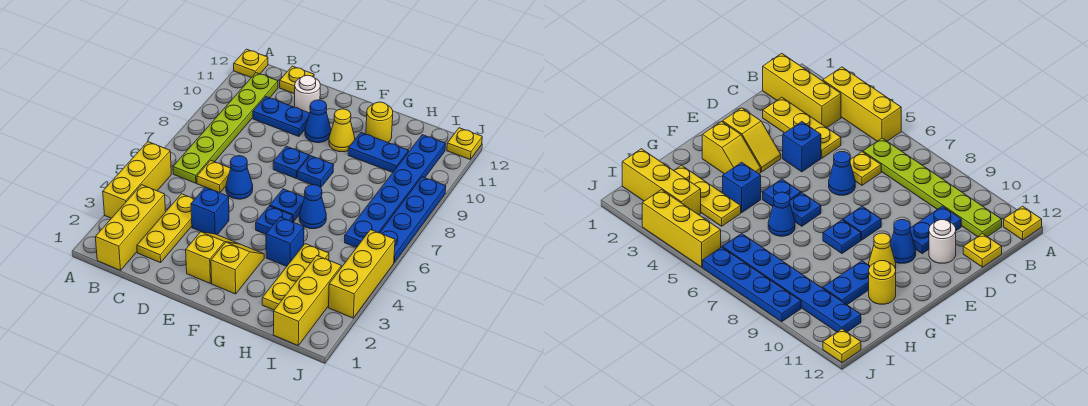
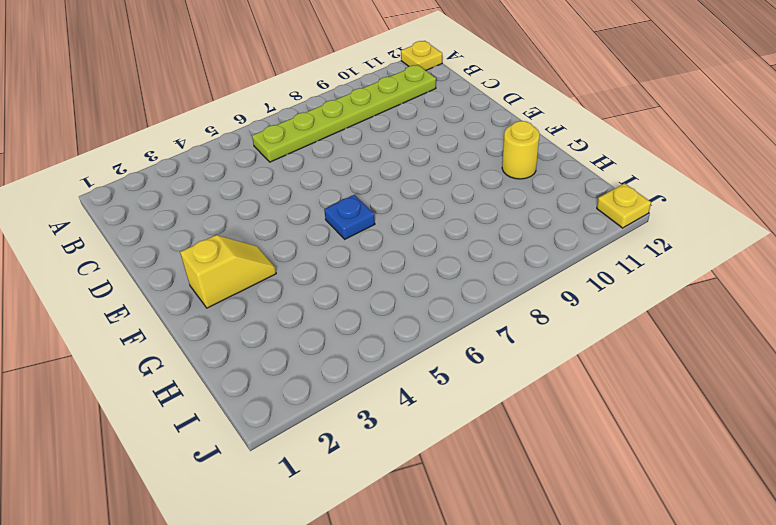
none -> yellow brick A3:A5 level 1
none -> yellow brick B1:B3 level 1
none -> yellow plate C2:C4 level 1

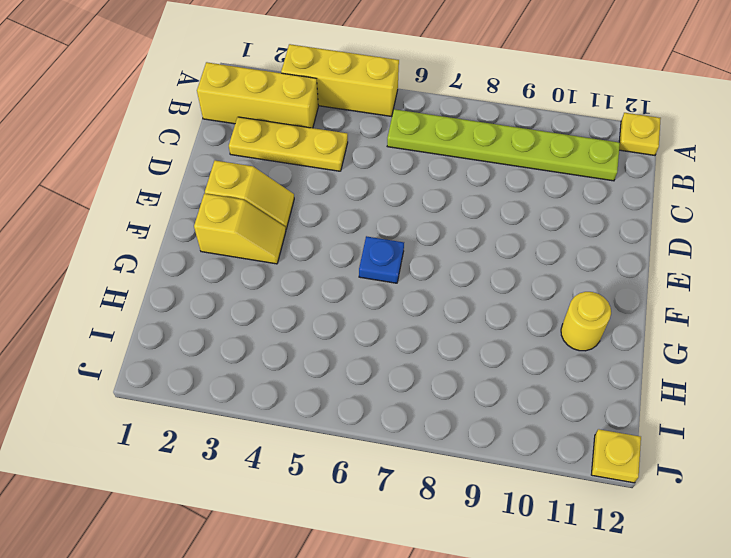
none -> yellow plate C6 level 1
none -> blue plate C10:D10 level 1
none -> yellow plate C12 level 1

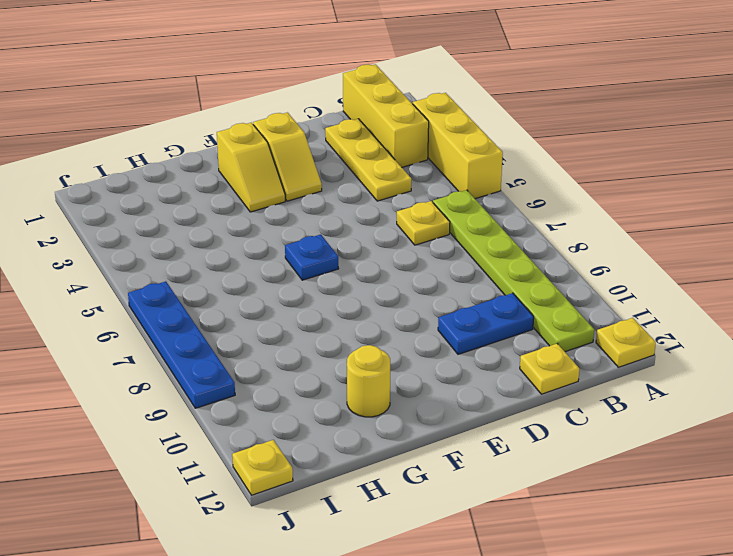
none -> blue brick D4 level 1
none -> blue cone D6 level 1
none -> white round brick D11 level 1

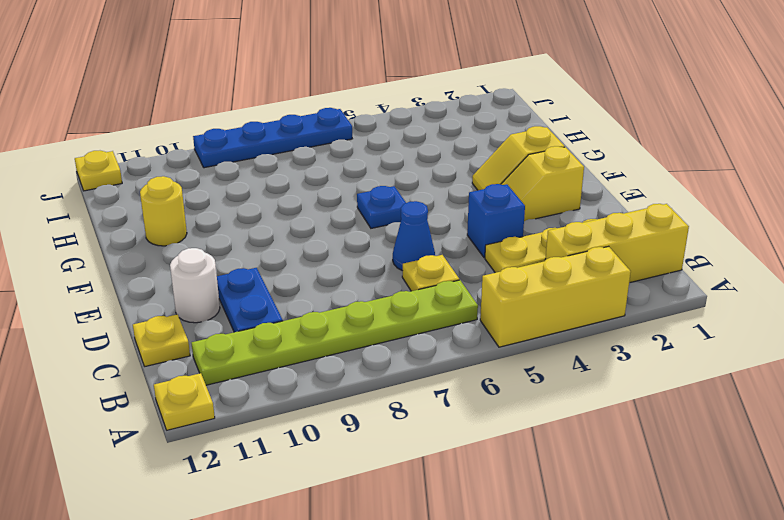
none -> blue plate E8 level 1
none -> blue cone E10 level 1
none -> blue plate F5 level 1

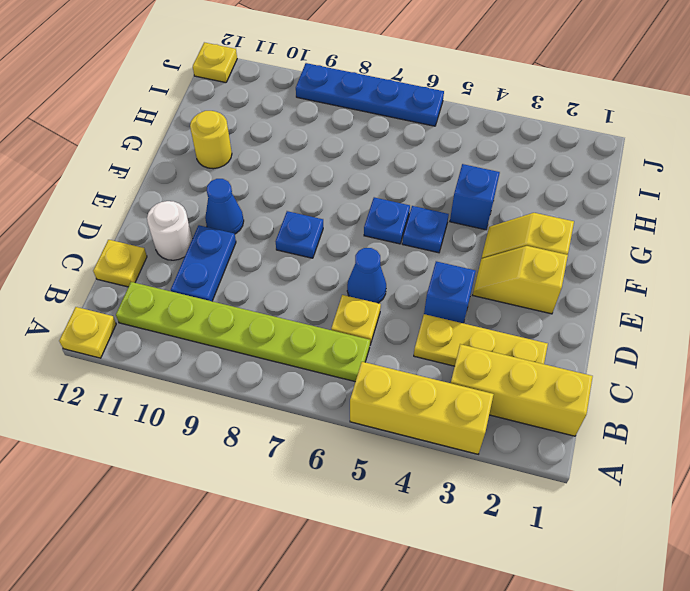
none -> blue plate F8 level 1
none -> yellow cone F10 level 1
none -> blue cone G6 level 1

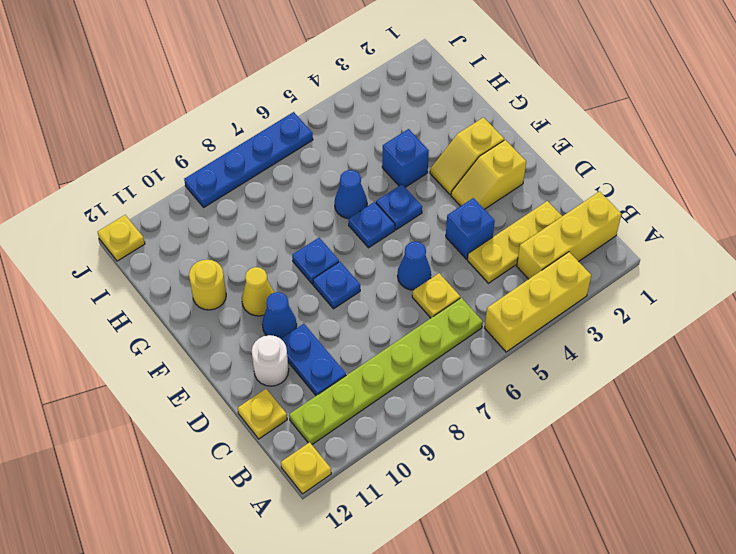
none -> blue plate G10:H10 level 1
none -> yellow plate H2:H4 level 1
none -> yellow brick I1:I3 level 1

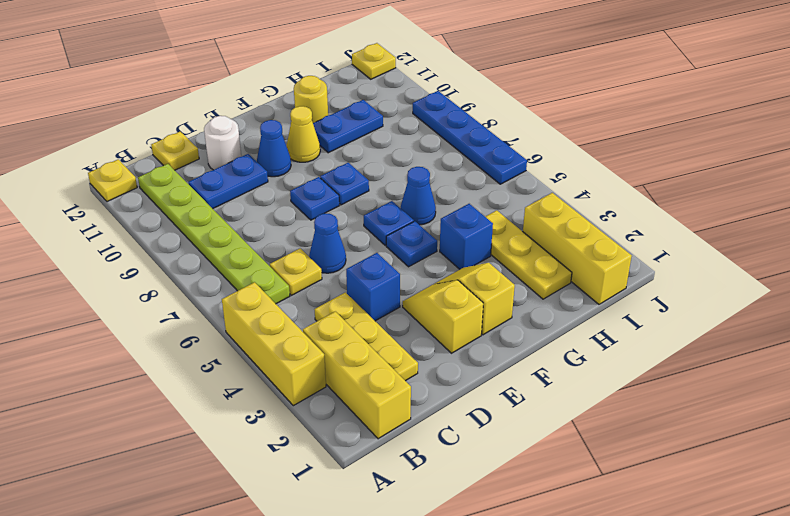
none -> blue plate I6:I11 level 1
none -> yellow brick J3:J5 level 1

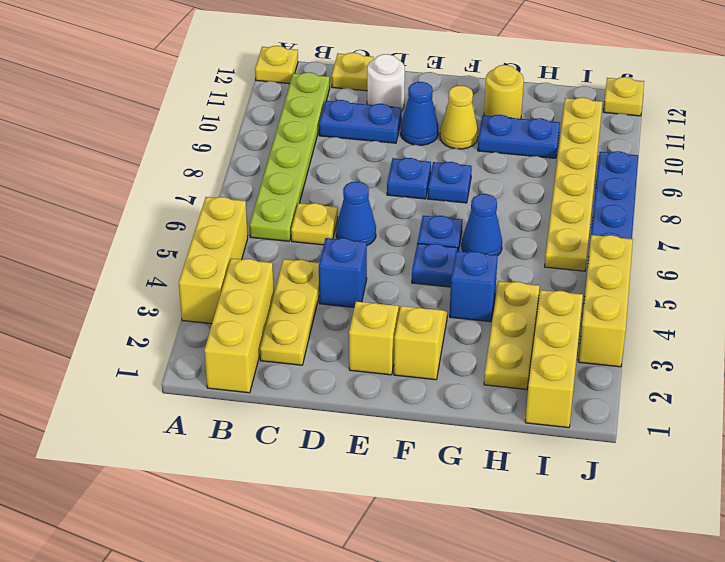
yellow plate I6:I11 level 1 -> blue plate I6:I11 level 1

